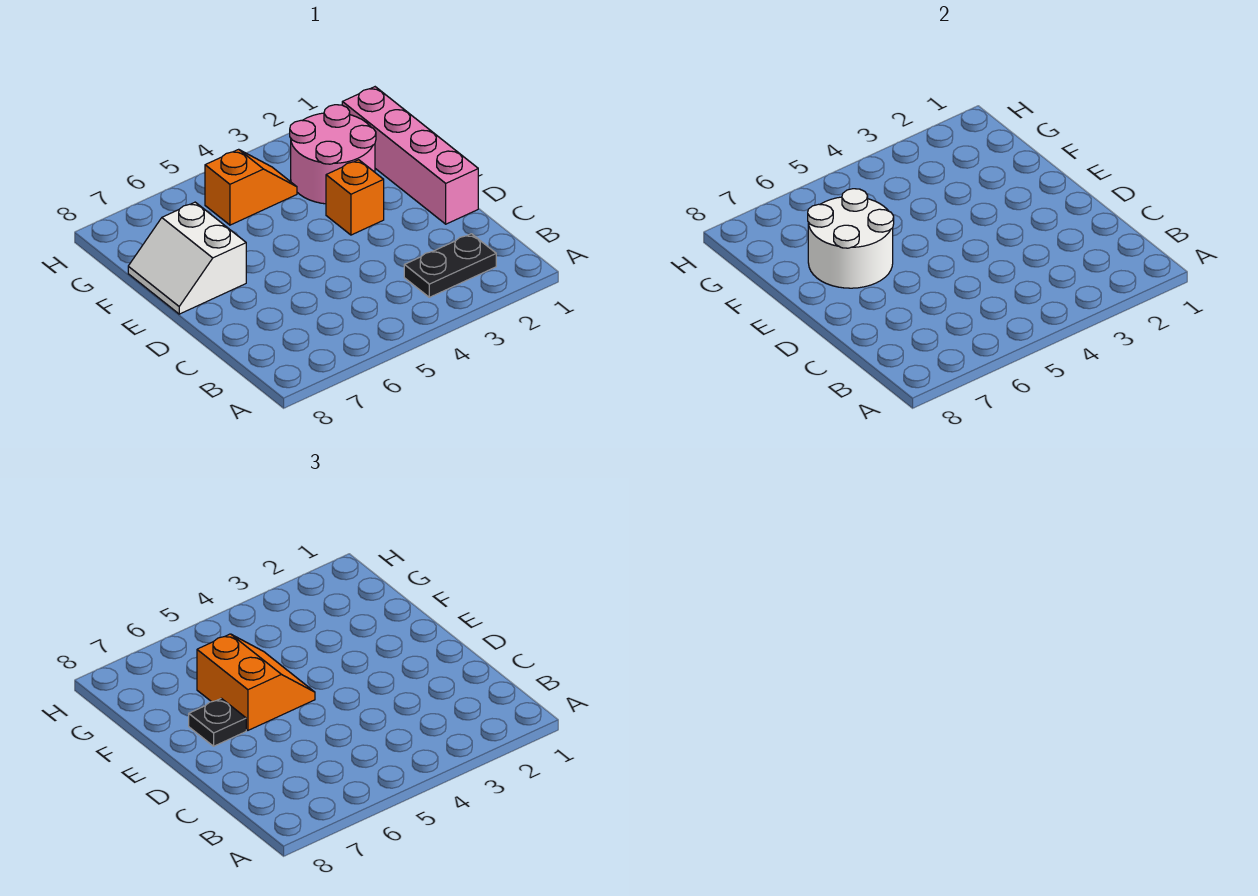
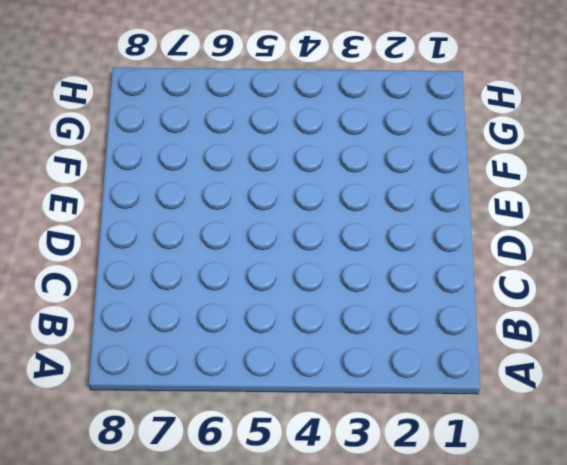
none -> black plate B2:B3 level 1
none -> pink brick D1:G1 level 1

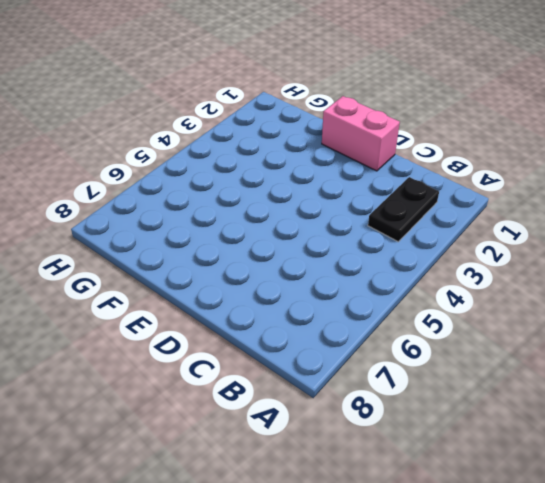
pink brick D1:E1 level 1 -> pink brick D1:G1 level 1
none -> orange brick E3 level 1
none -> white slope E7:F8 level 1 top 7

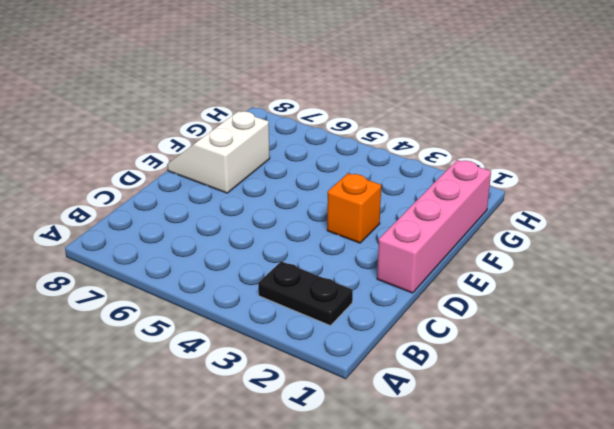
none -> pink round brick F2:G3 level 1
none -> orange slope G4:G5 level 1 top 5

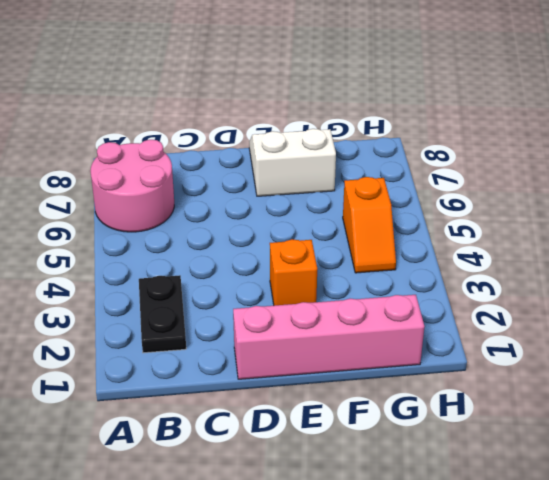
pink round brick A6:B7 level 1 -> pink round brick F2:G3 level 1
none -> white round brick E6:F7 level 2
none -> orange slope E5:F6 level 3 top 6

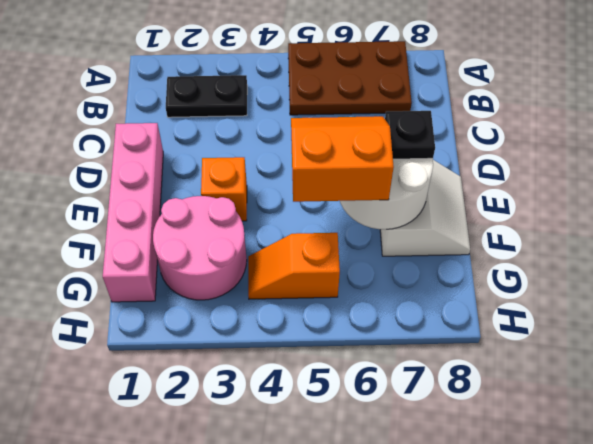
brown plate A5:B7 level 1 -> none
orange slope E5:F6 level 3 top F -> orange slope E5:F6 level 3 top 6

